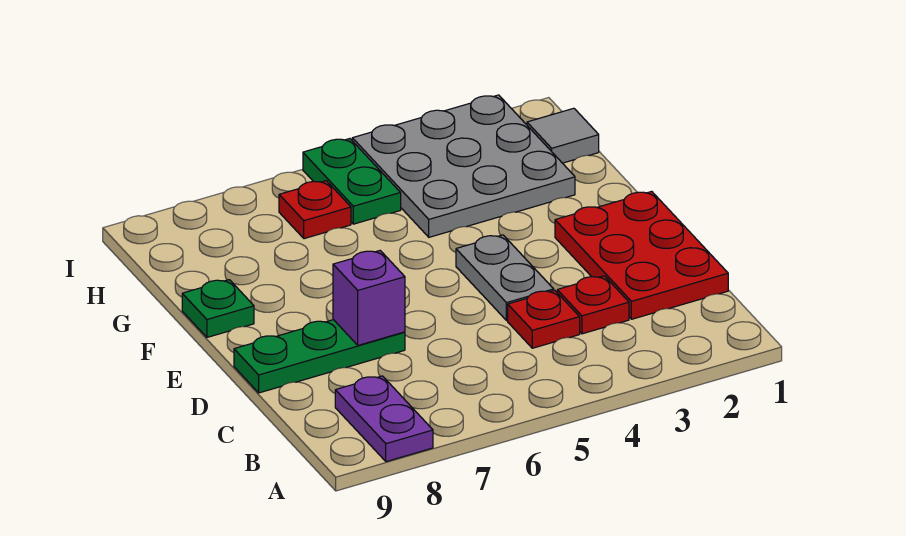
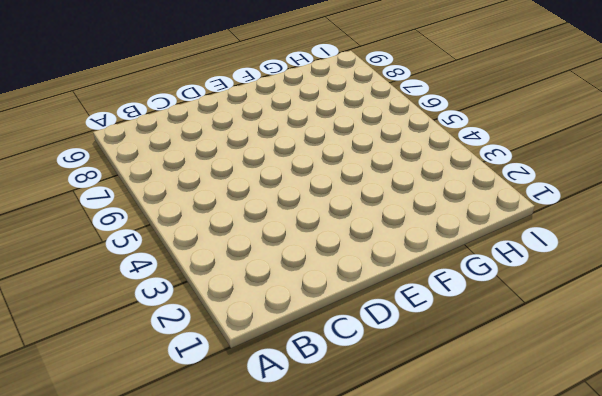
none -> purple plate A8:B8 level 1
none -> red plate C1:E2 level 1
none -> red plate C3 level 1

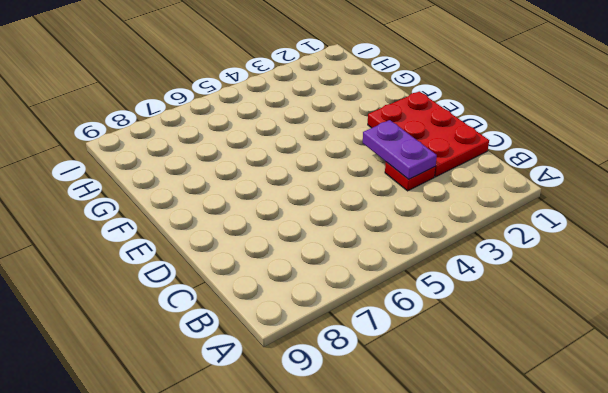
purple plate C3:D3 level 2 -> purple plate A8:B8 level 1
none -> red plate C4 level 1
none -> grey plate D4:E4 level 1
none -> green plate D7:D9 level 1

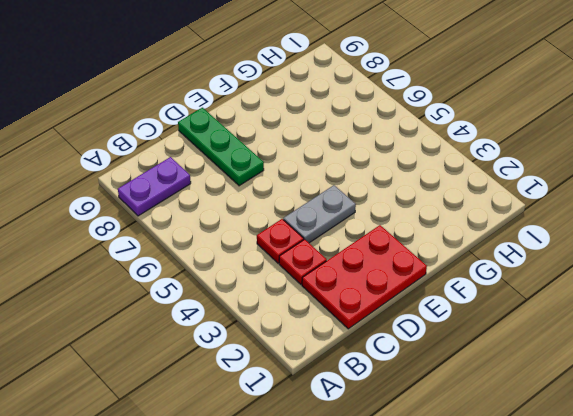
none -> green plate F9 level 1
none -> grey plate G2:I4 level 1
none -> grey tile H1 level 1

